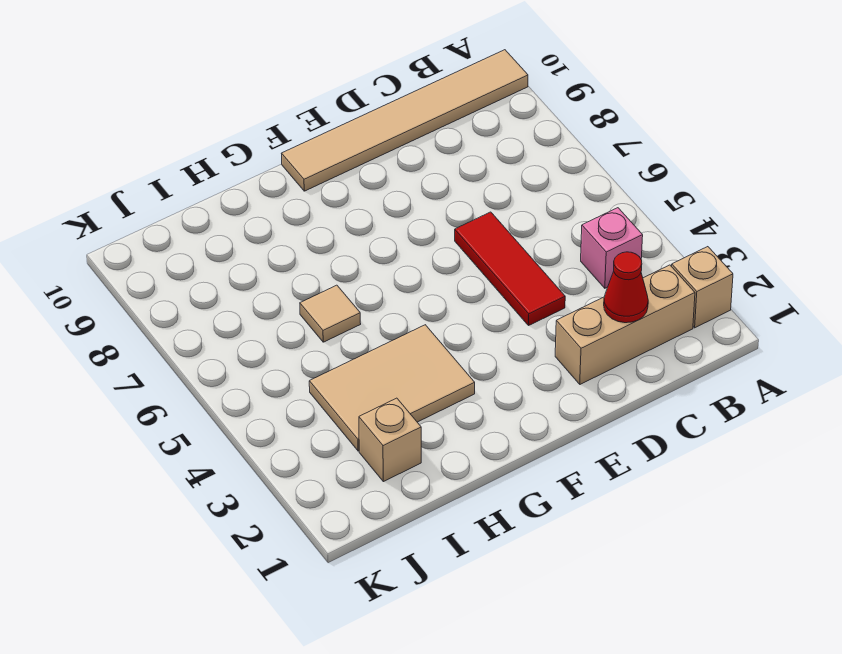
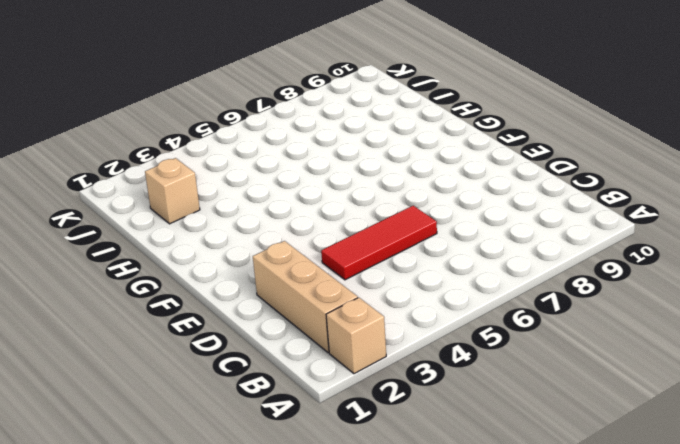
none -> tan tile A10:F10 level 1
none -> pink brick B4 level 1

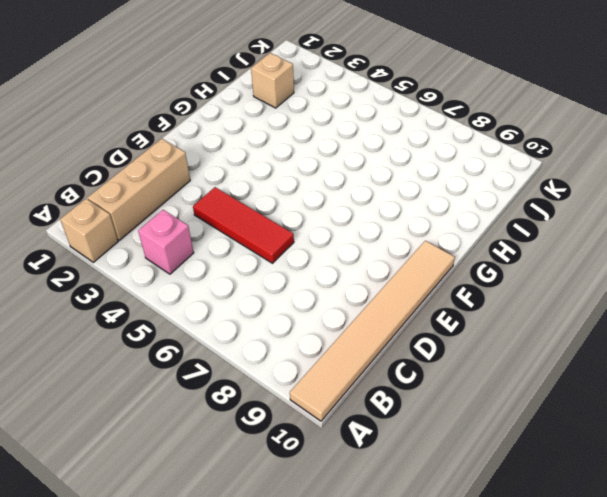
none -> tan tile G3:I4 level 1
none -> tan tile H6 level 1

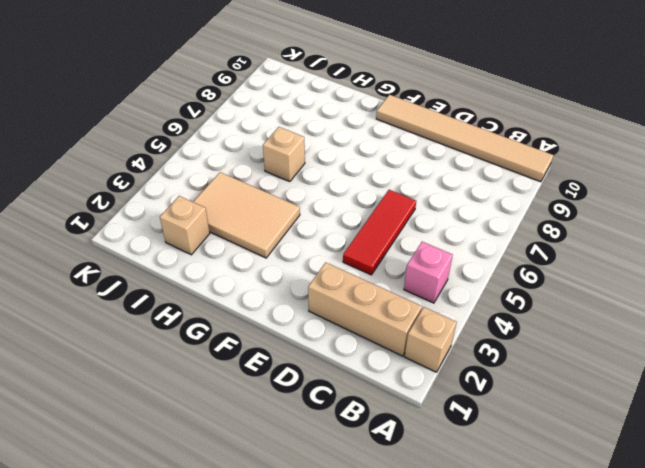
tan brick H6 level 1 -> tan tile H6 level 1
none -> red cone C2 level 2

